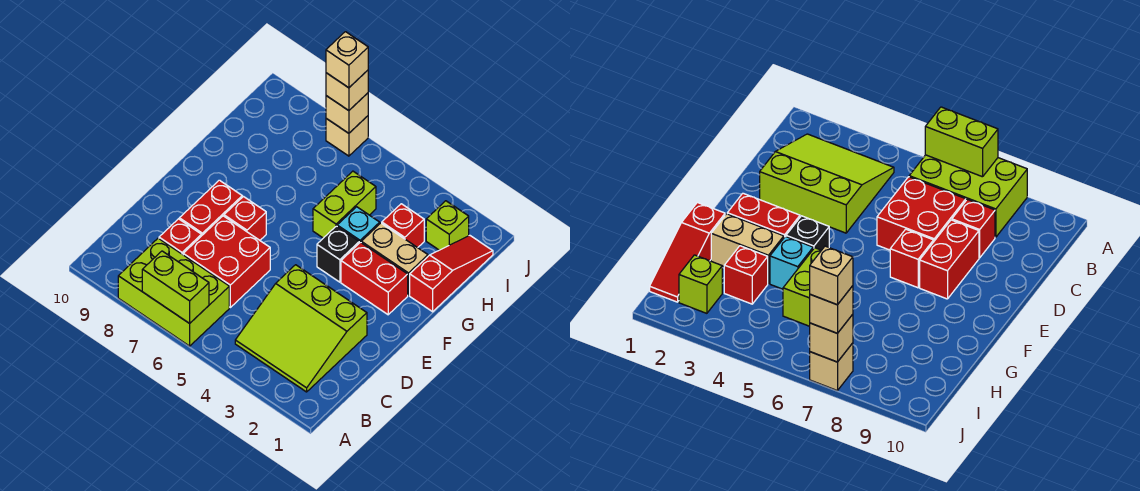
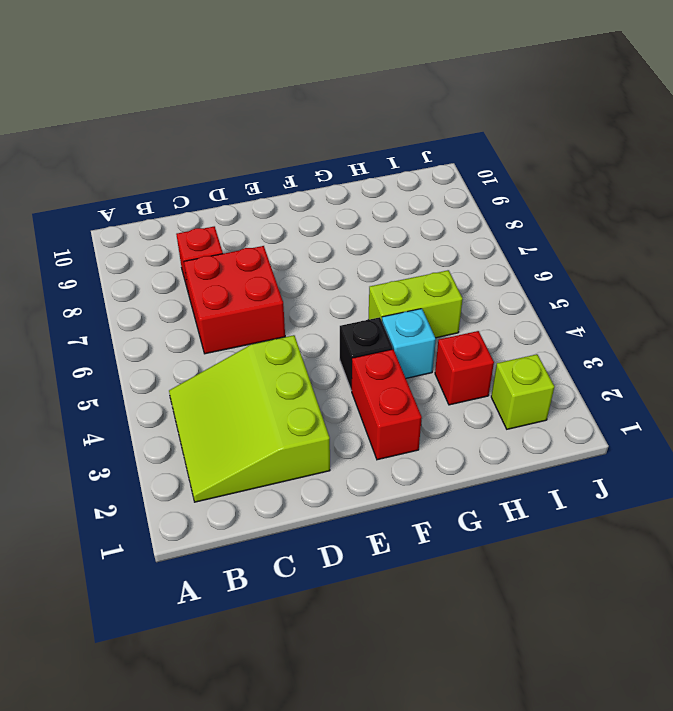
none -> lime brick A6:B8 level 1
none -> red brick D8:E8 level 1
none -> red brick E7 level 1

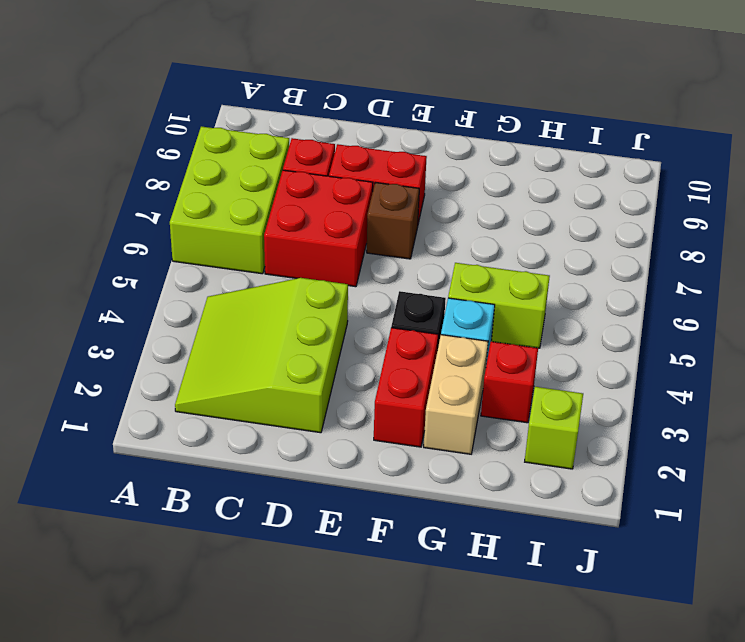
brown brick E7 level 1 -> red brick E7 level 1
none -> red slope G1:I1 level 1 top G
none -> tan brick J7 level 1
none -> lime brick A6:A7 level 2

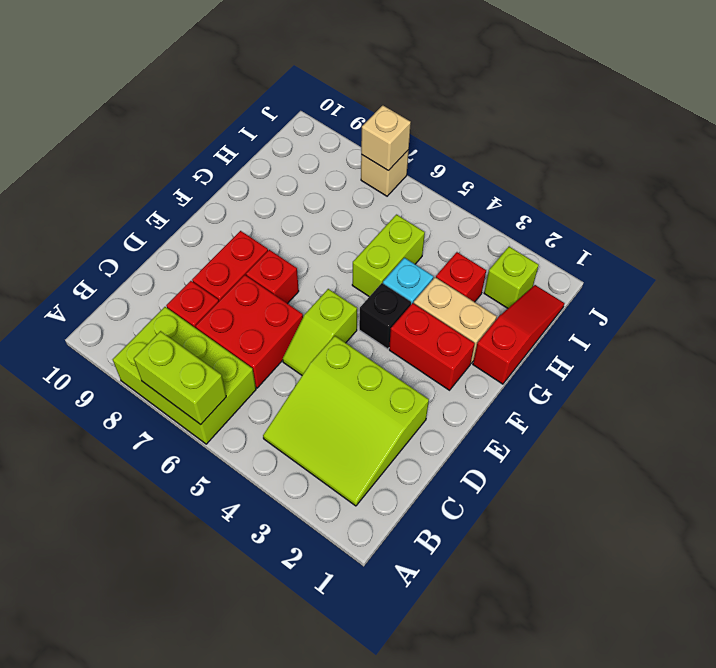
lime slope D5:E5 level 1 top E -> none
none -> tan brick J7 level 3
none -> tan brick J7 level 4

